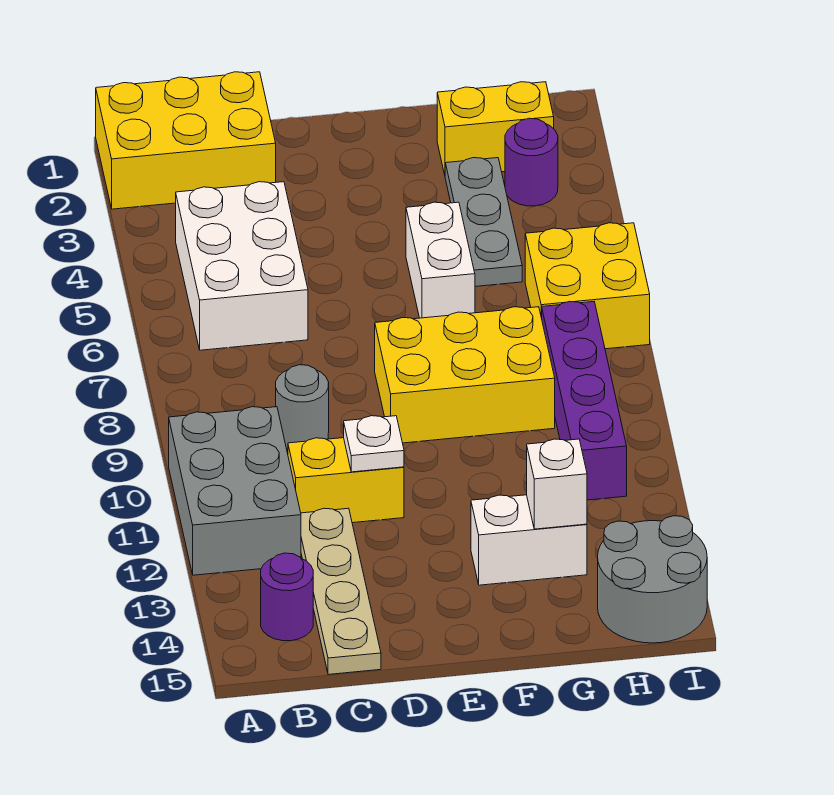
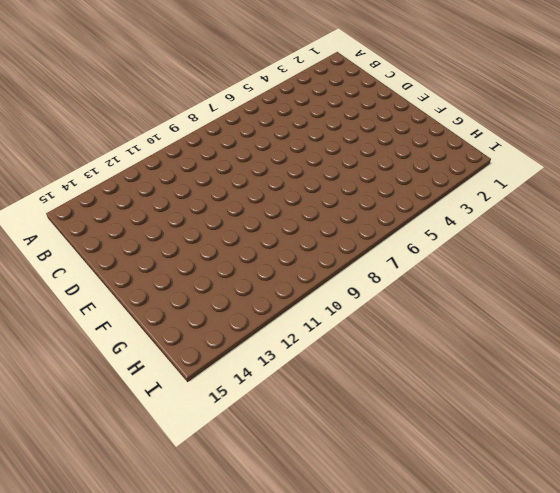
none -> yellow brick A1:C2 level 1
none -> grey brick A10:B12 level 1
none -> white brick B4:C6 level 1

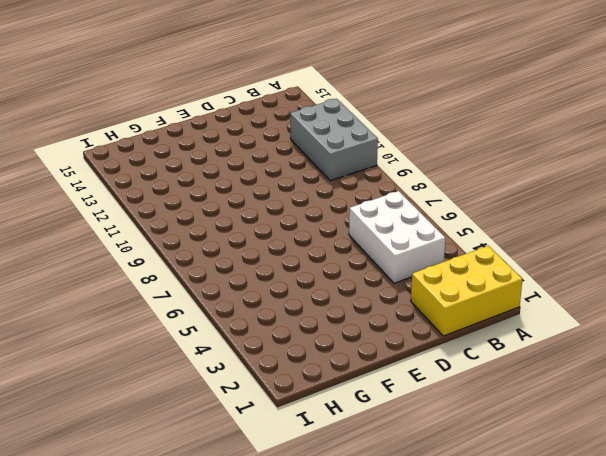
none -> purple round brick B14 level 1
none -> grey round brick C9 level 1
none -> yellow brick C11:D11 level 1

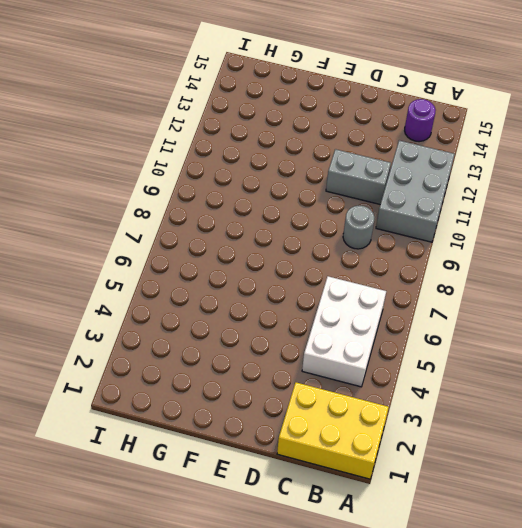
grey brick C11:D11 level 1 -> yellow brick C11:D11 level 1
none -> tan plate C12:C15 level 1
none -> yellow brick E8:G9 level 1
none -> white brick F5:F6 level 1

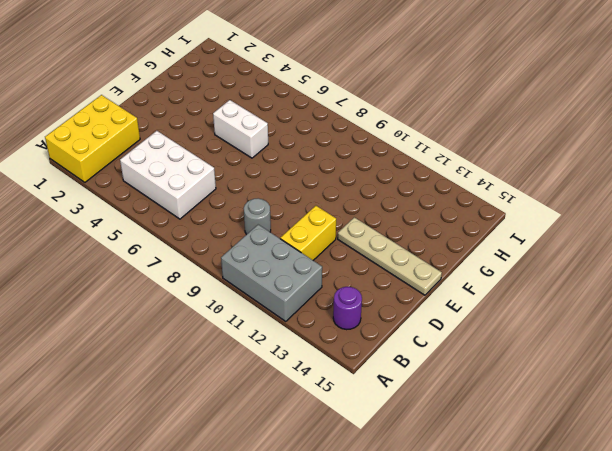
tan plate E12:E15 level 1 -> tan plate C12:C15 level 1
none -> yellow brick E8:G9 level 1
none -> white brick F13:G13 level 1
none -> yellow brick G2:H2 level 1

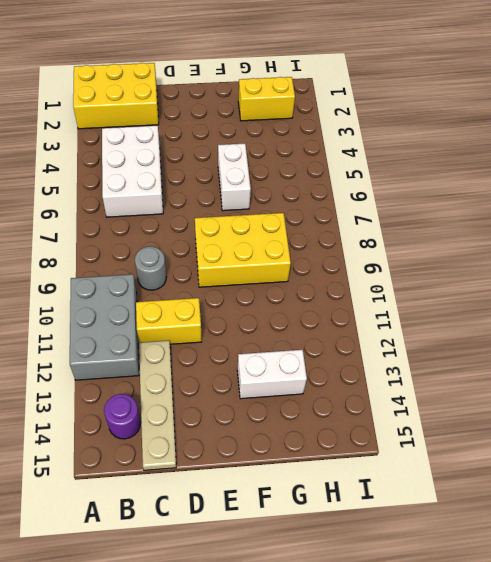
none -> grey plate G3:G5 level 1
none -> purple round brick H3 level 1
none -> yellow brick H6:I7 level 1

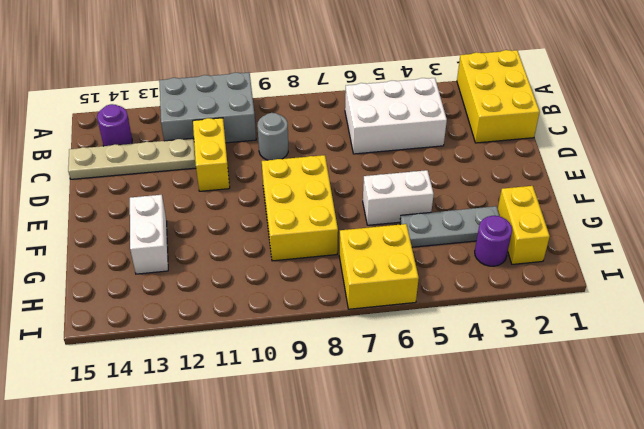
none -> purple brick H8:H11 level 1
none -> grey round brick H14:I15 level 1
none -> white plate D11 level 2

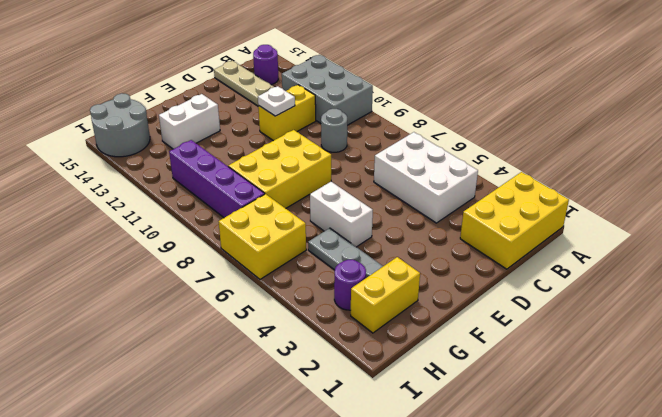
none -> white brick G13 level 2

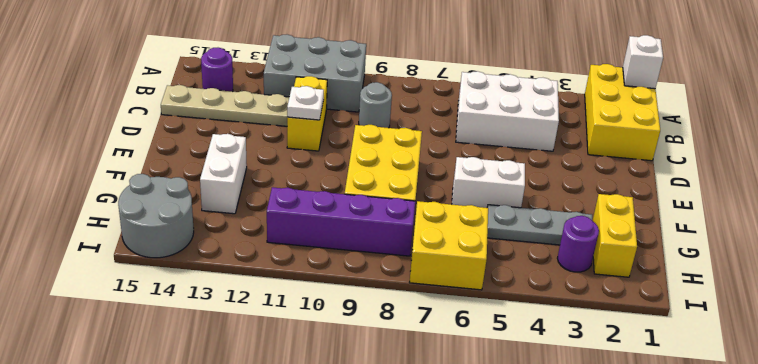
white brick A1 level 2 -> white brick G13 level 2

